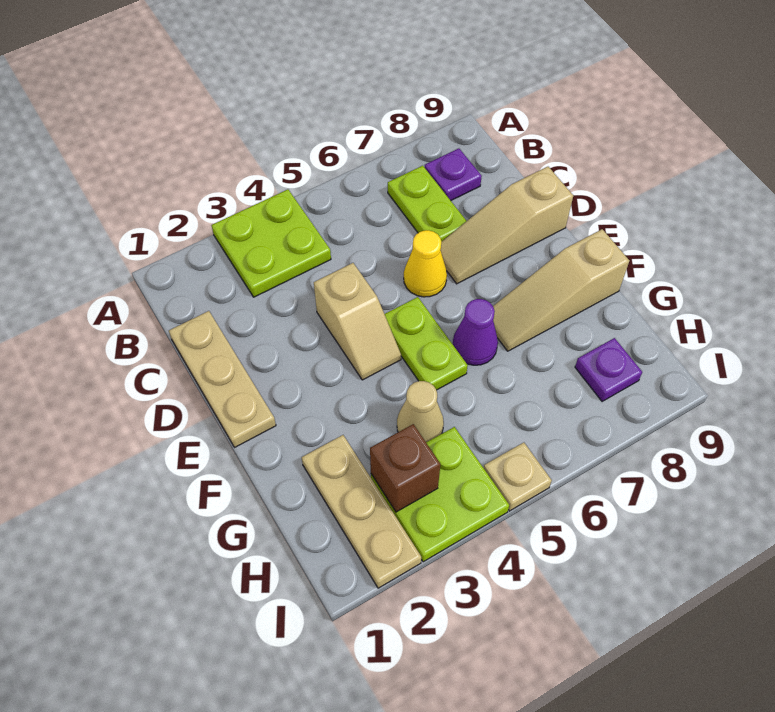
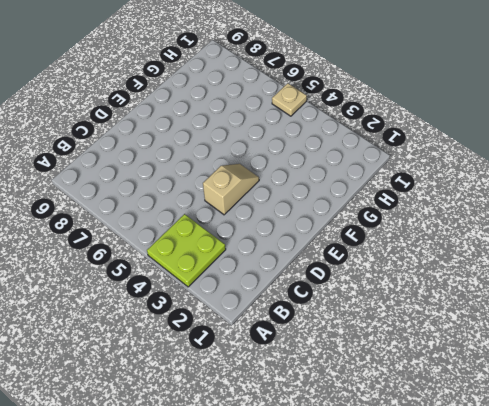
none -> lime plate B7:C7 level 1
none -> purple plate B8 level 1
none -> tan plate C1:E1 level 1

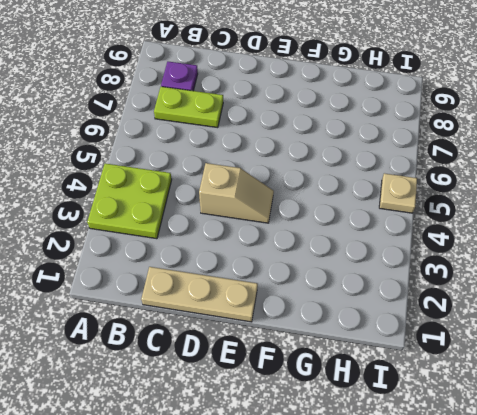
none -> yellow cone D6 level 1
none -> tan slope D7:D9 level 1 top 9
none -> lime plate E5:F5 level 1

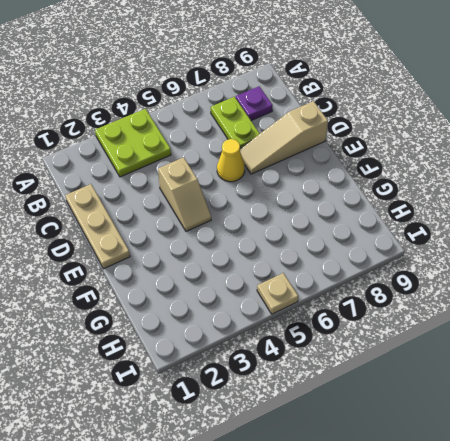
none -> lime plate E5:F5 level 1
none -> purple cone F6 level 1
none -> tan slope F7:F9 level 1 top 9

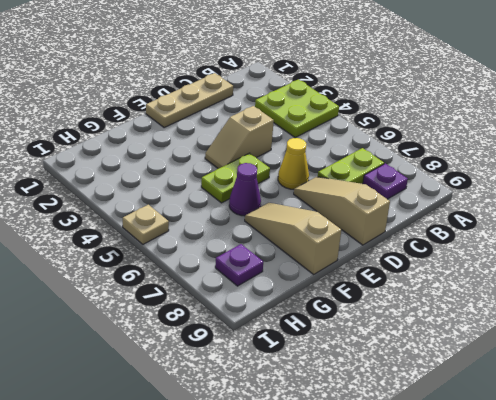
none -> tan plate G2:I2 level 1
none -> tan cone G4 level 1
none -> lime plate H3:I4 level 1

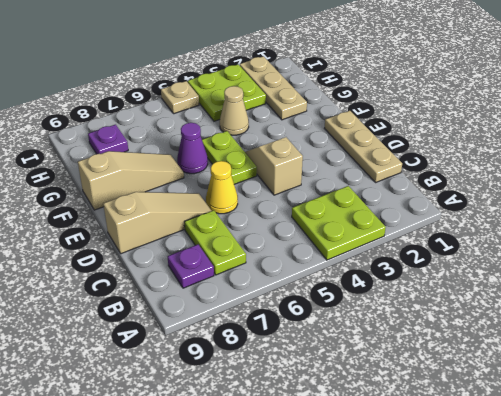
none -> brown brick H3 level 2

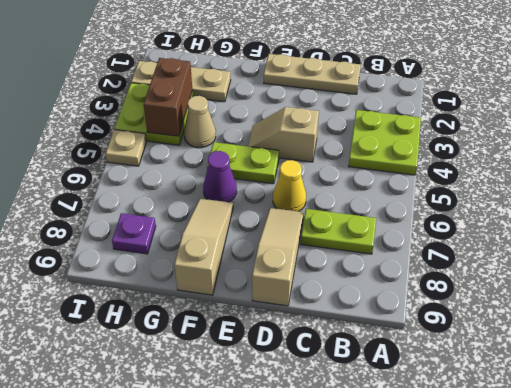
brown brick H3:H4 level 2 -> brown brick H3 level 2
none -> purple plate B8 level 1

